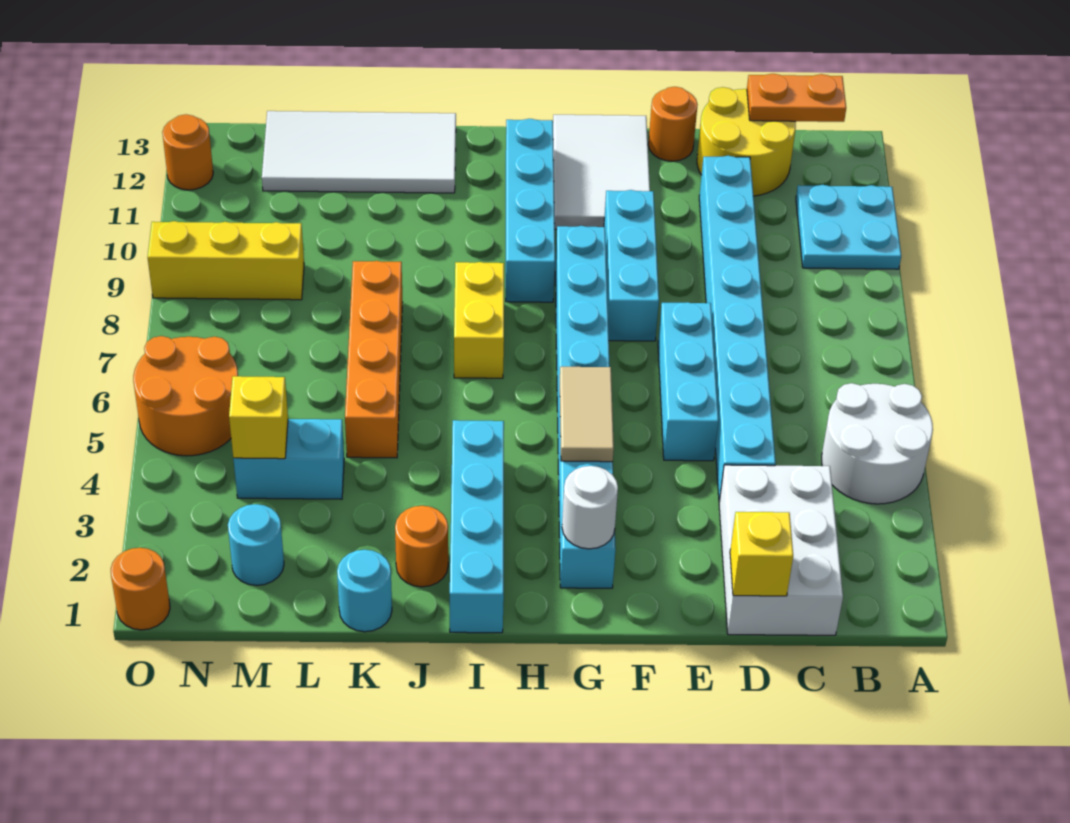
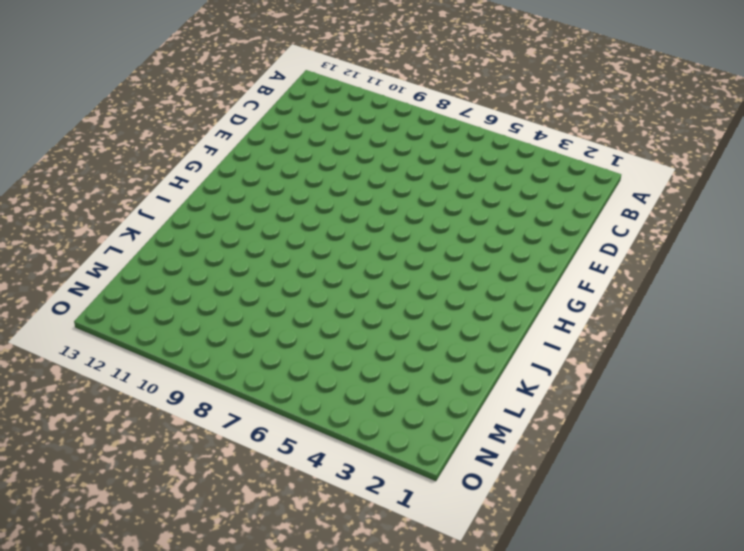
none -> white round brick A4:B5 level 1
none -> cyan plate A10:B11 level 1
none -> white brick C1:D3 level 1

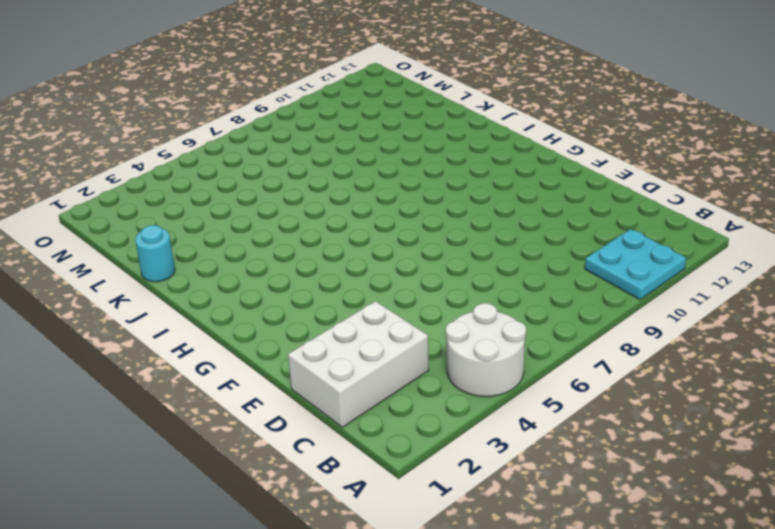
none -> yellow round brick C12:D13 level 1
none -> cyan brick D4:D11 level 1
none -> cyan brick E5:E7 level 1

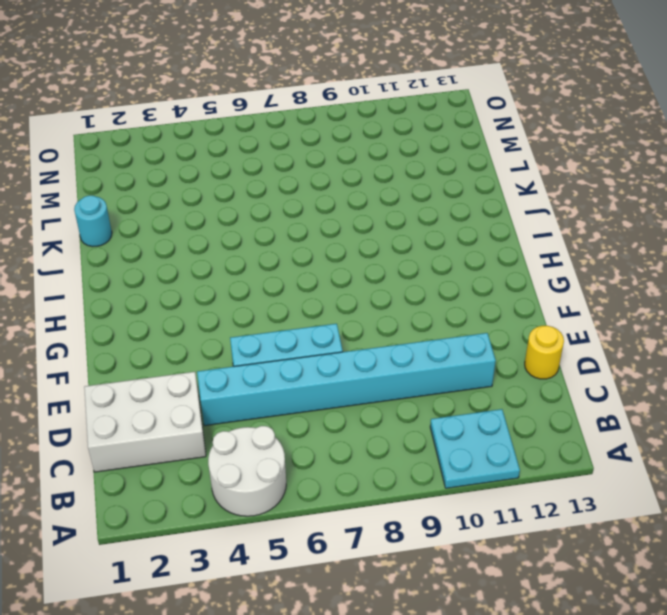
yellow round brick D13 level 1 -> yellow round brick C12:D13 level 1
none -> orange round brick E13 level 1
none -> cyan brick F8:F10 level 1
none -> white tile F11:G13 level 1

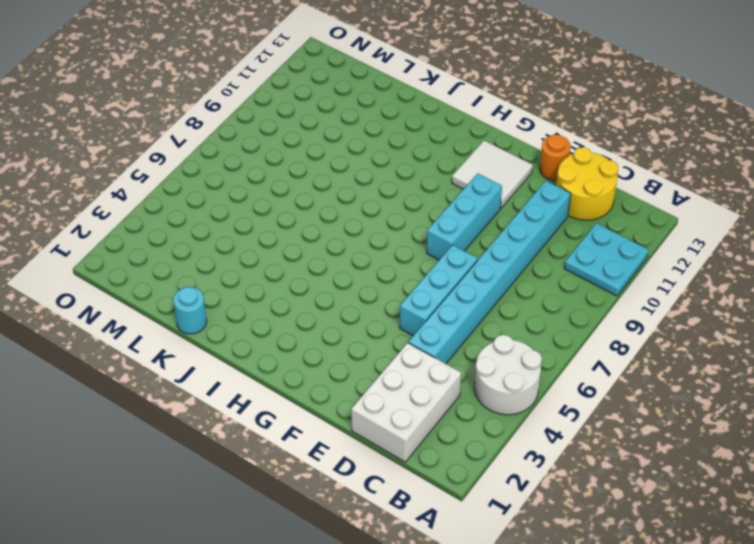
white tile F11:G12 level 1 -> white tile F11:G13 level 1
none -> cyan brick G2:G9 level 1
none -> cyan brick H9:H12 level 1
none -> cyan brick I1:I4 level 1

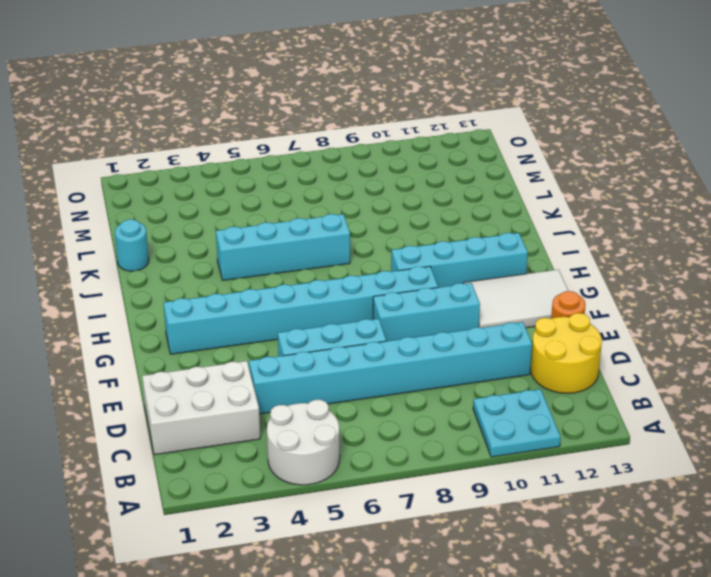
cyan brick J4:J7 level 1 -> cyan brick I1:I4 level 1
none -> yellow brick I7:I8 level 1
none -> orange round brick J2 level 1
none -> white tile J12:M13 level 1

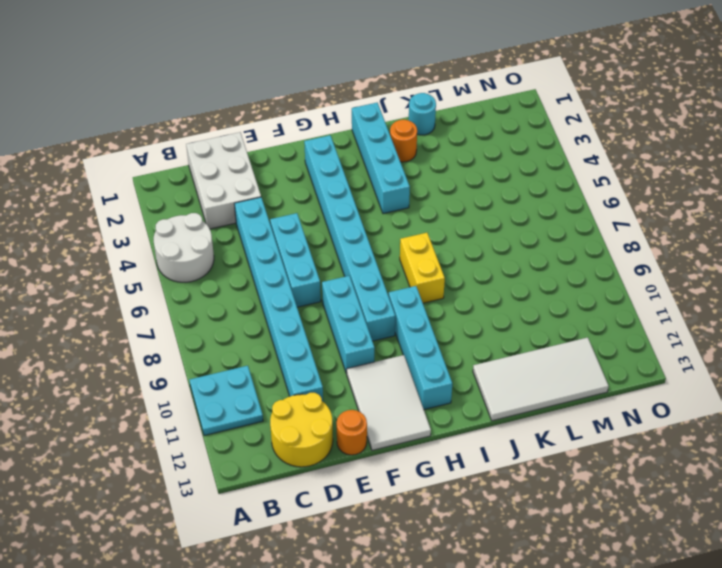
none -> orange brick K5:K8 level 1
none -> cyan brick L4:M4 level 1
none -> cyan round brick M2 level 1

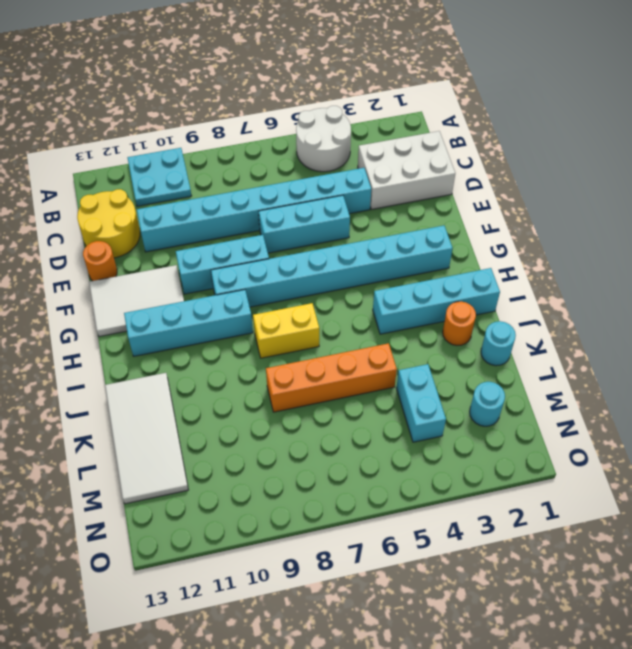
none -> yellow brick M9:O9 level 1
none -> orange round brick N5:O6 level 1
none -> orange round brick O1 level 1

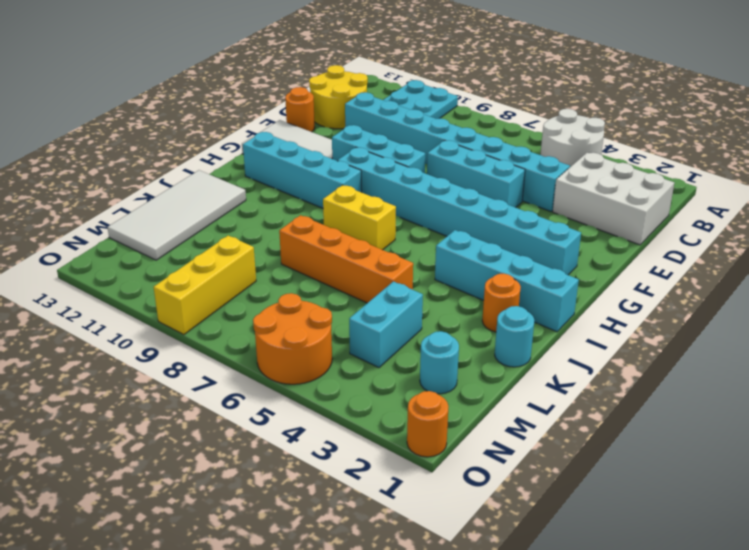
none -> orange round brick O12 level 1
none -> orange plate B13:C13 level 2
none -> yellow brick D1 level 2

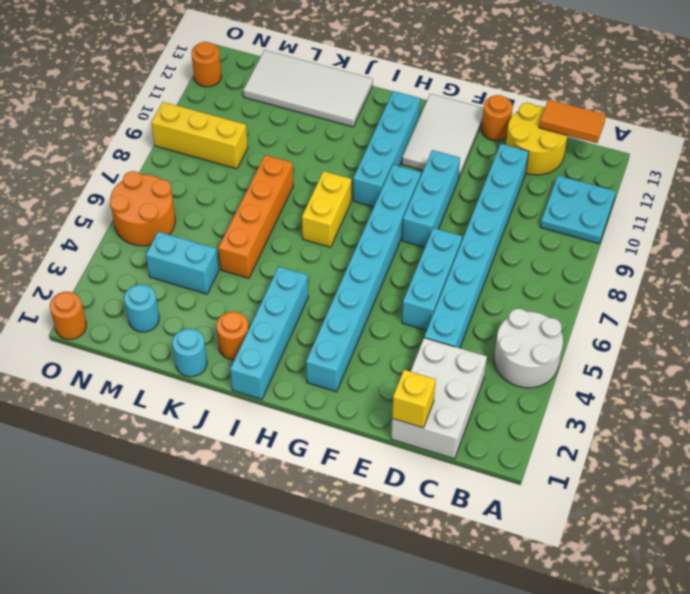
orange tile B13:C13 level 2 -> orange plate B13:C13 level 2
none -> white round brick G2 level 2
none -> tan tile G4:G5 level 2
none -> yellow brick M4 level 2

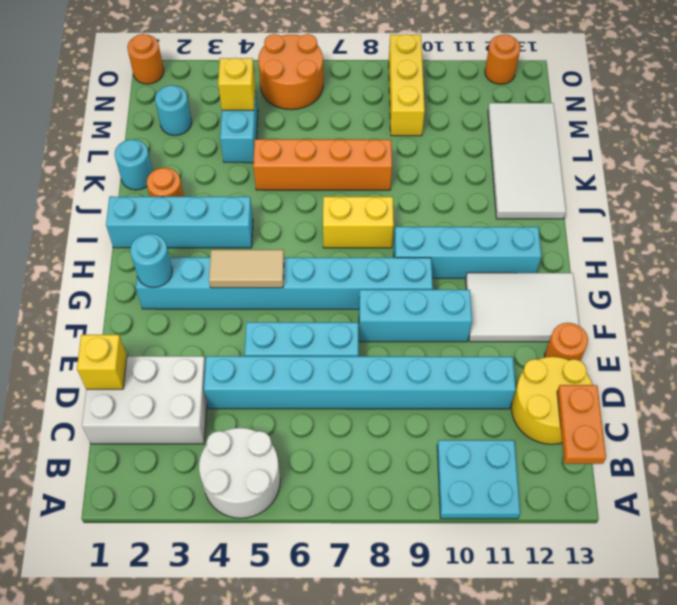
cyan round brick G2 level 2 -> white round brick G2 level 2

